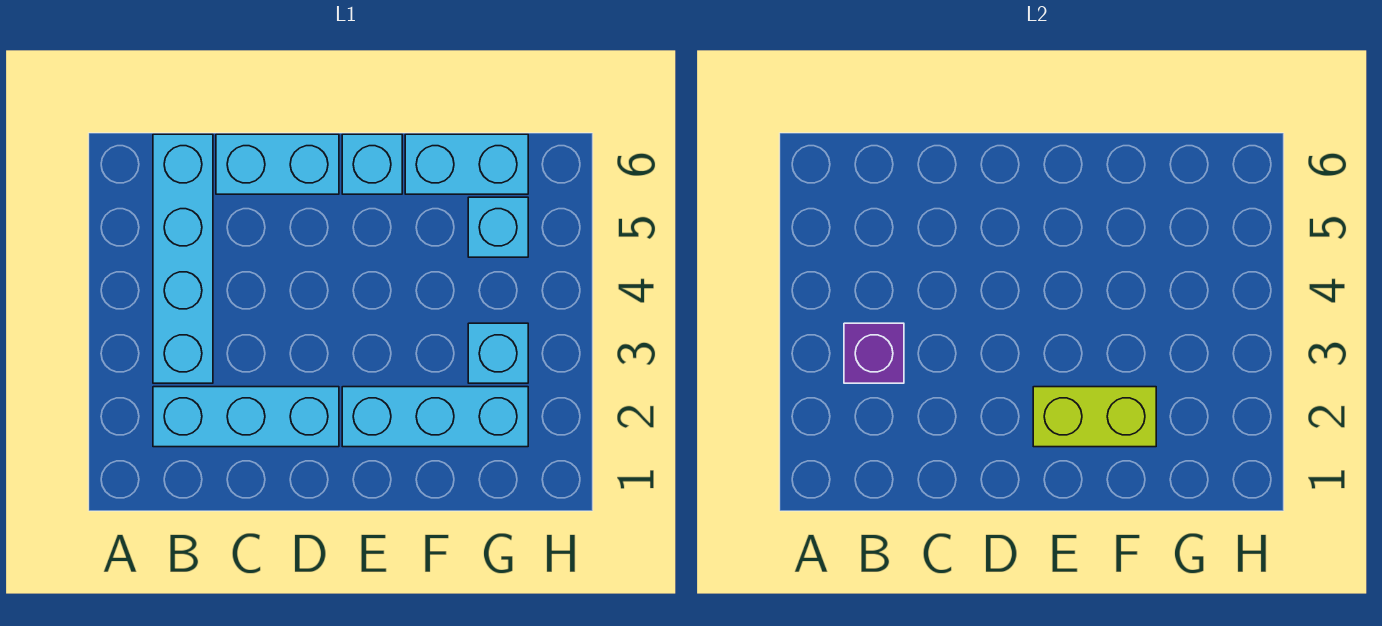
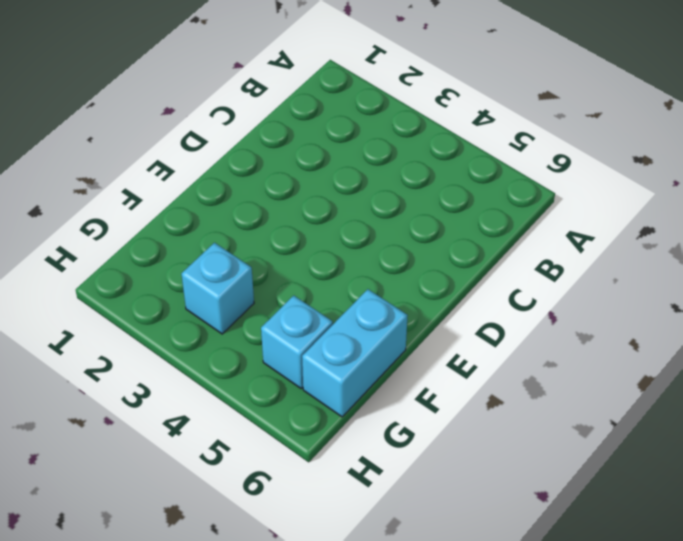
none -> cyan brick B2:D2 level 1
none -> cyan brick B3:B6 level 1

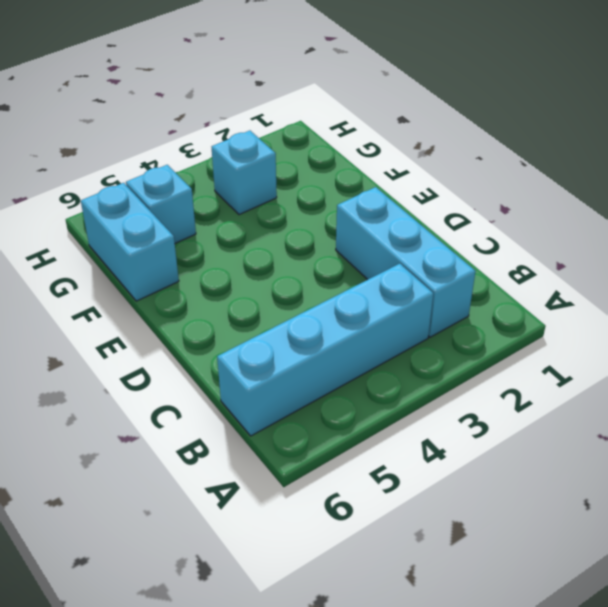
none -> cyan brick C6:D6 level 1
none -> cyan brick E2:G2 level 1

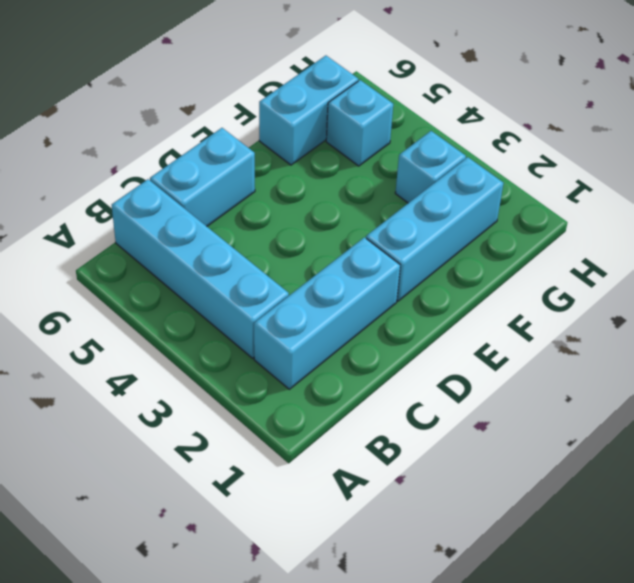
none -> cyan brick E6 level 1
none -> purple brick B3 level 2

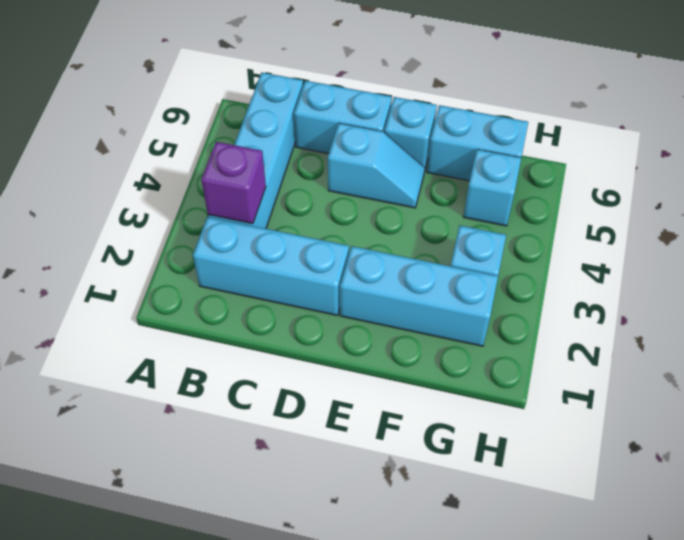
cyan slope D5:E5 level 1 top D -> none
none -> lime brick E2:F2 level 2

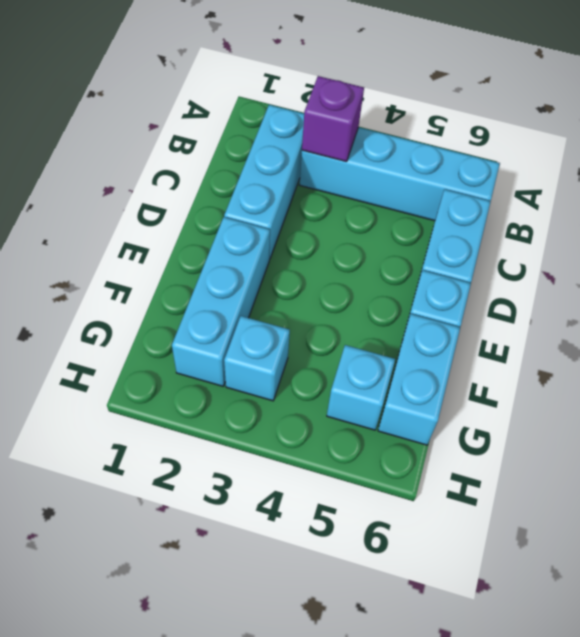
none -> lime brick E2:F2 level 2

